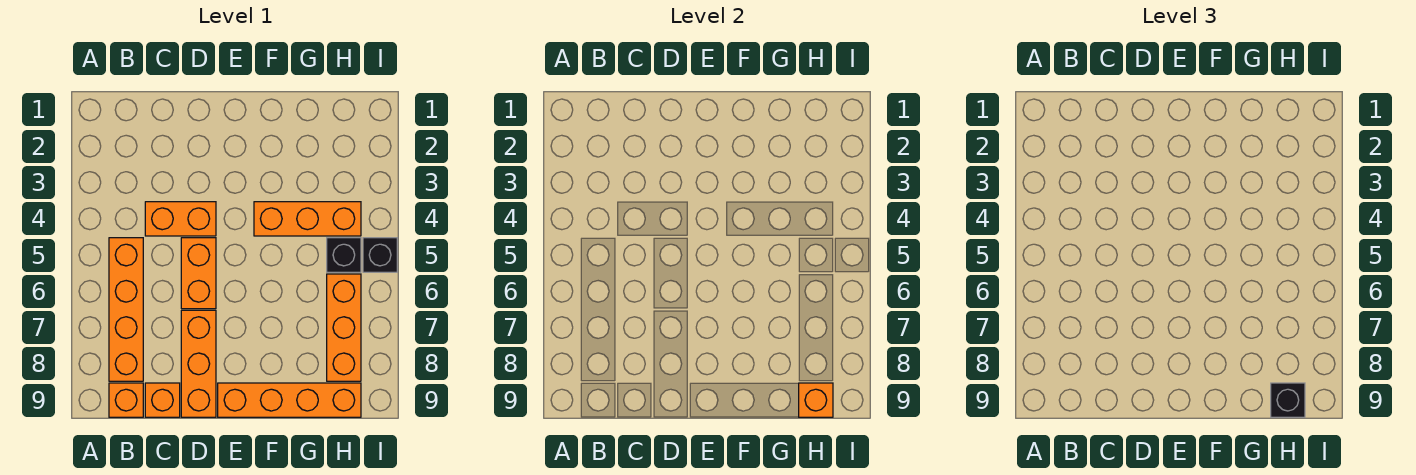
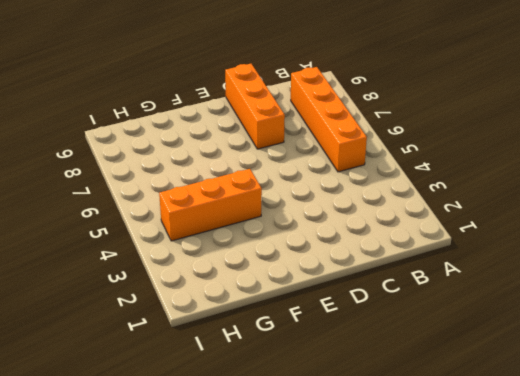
none -> orange brick B9 level 1
none -> orange brick C4:D4 level 1
none -> orange brick C9 level 1

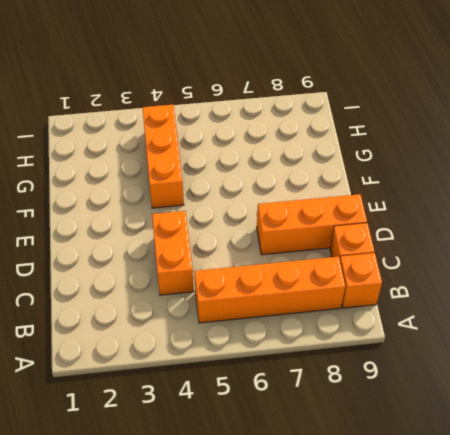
none -> orange brick D5:D6 level 1
none -> orange brick E9:H9 level 1
none -> black brick H5 level 1

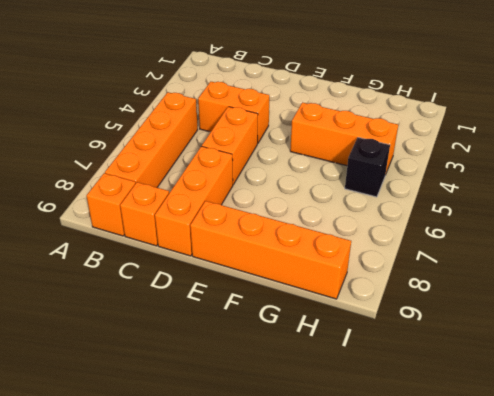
none -> orange brick H6:H8 level 1
none -> black brick I5 level 1
none -> orange brick H9 level 2

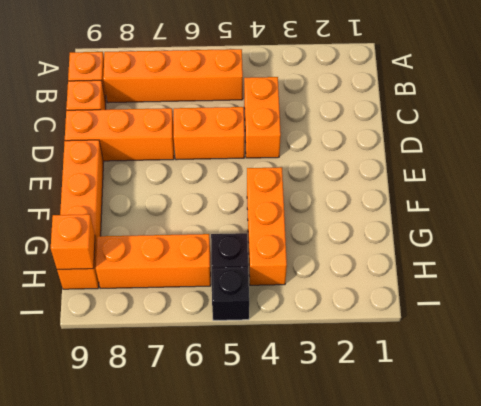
none -> black brick H9 level 3

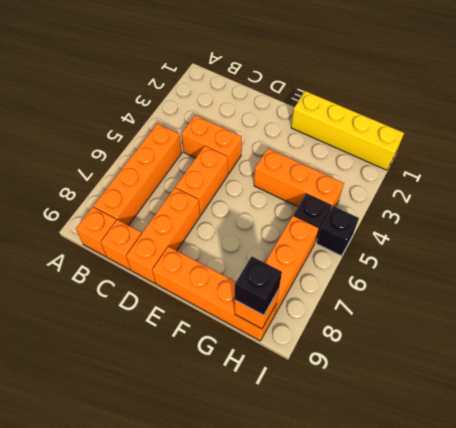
yellow brick F1:I1 level 1 -> none

